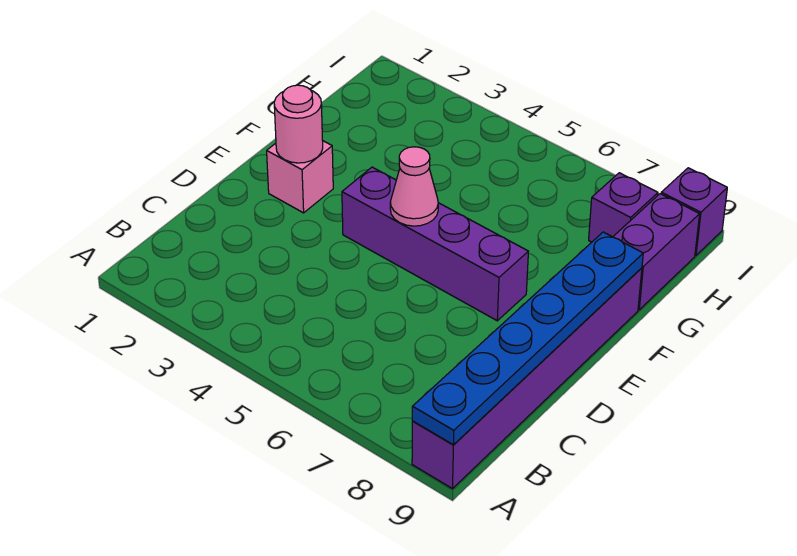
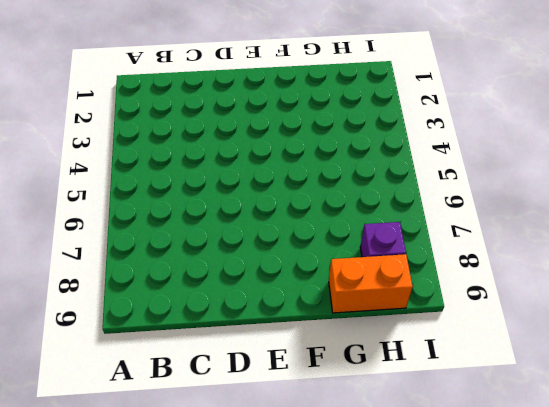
orange brick G9:H9 level 1 -> purple brick G9:H9 level 1
none -> purple brick A9:F9 level 1
none -> pink brick E2 level 1

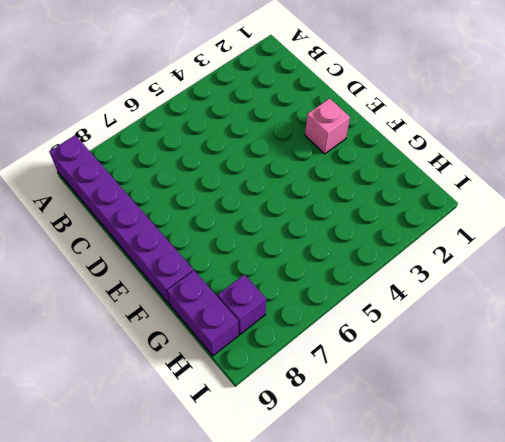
none -> purple brick E4:E7 level 1
none -> purple brick I9 level 1

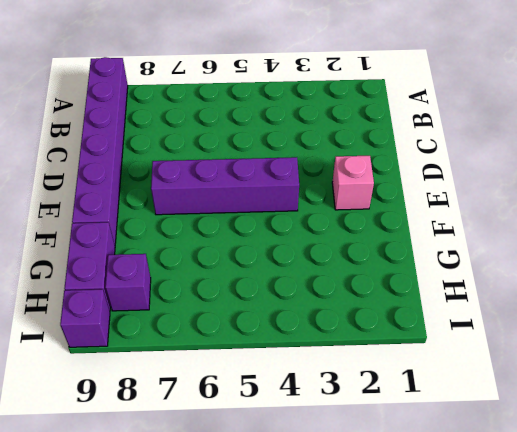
none -> blue plate A9:F9 level 2
none -> pink round brick E2 level 2

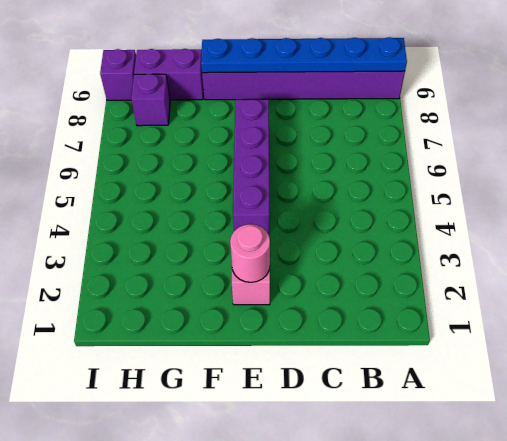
none -> pink cone E5 level 2

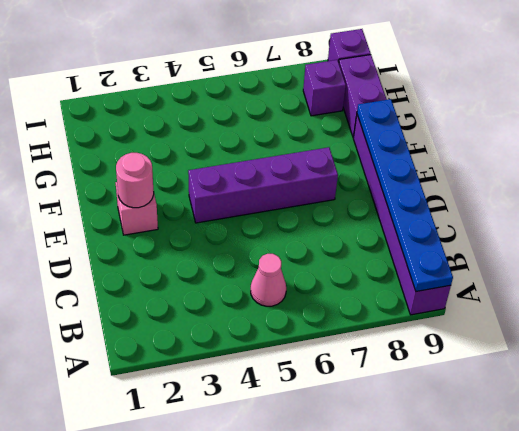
pink cone B5 level 1 -> pink cone E5 level 2

